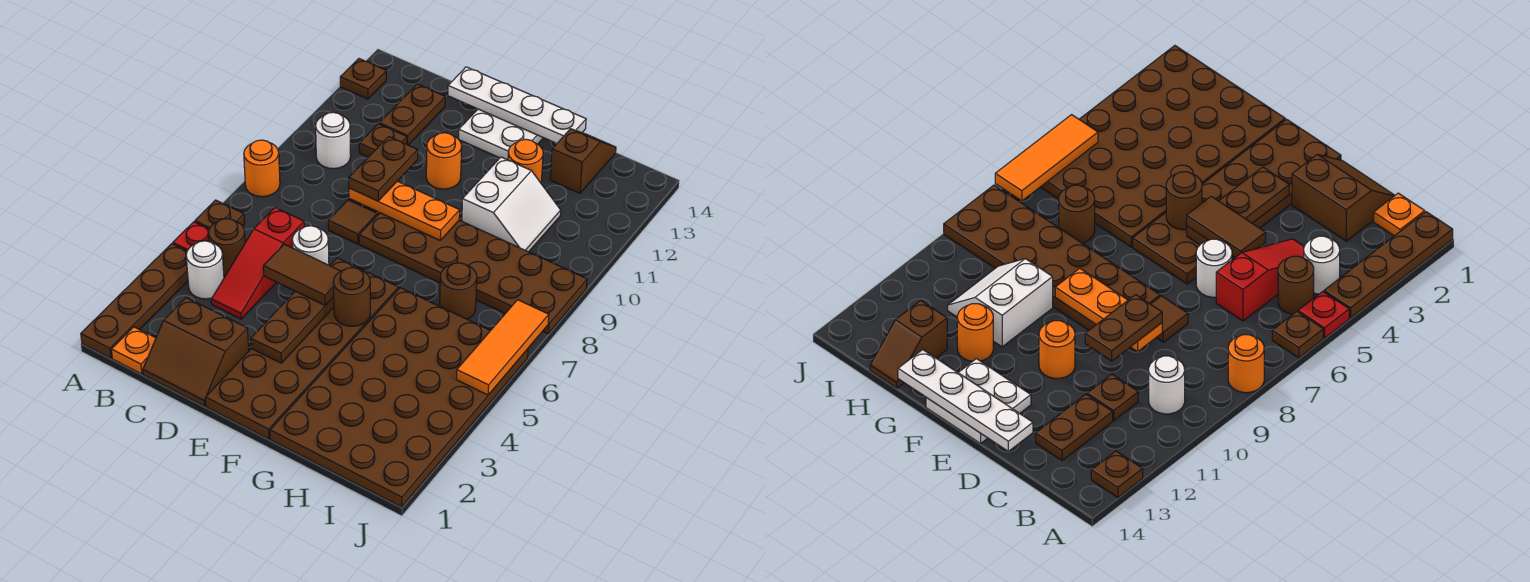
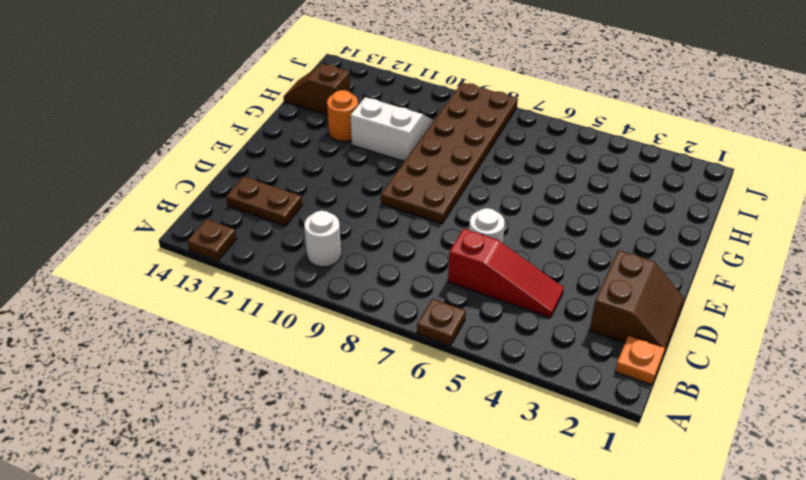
none -> brown plate A1:A4 level 1
none -> red plate A5 level 1
none -> orange round brick A8 level 1
none -> white round brick B4 level 1

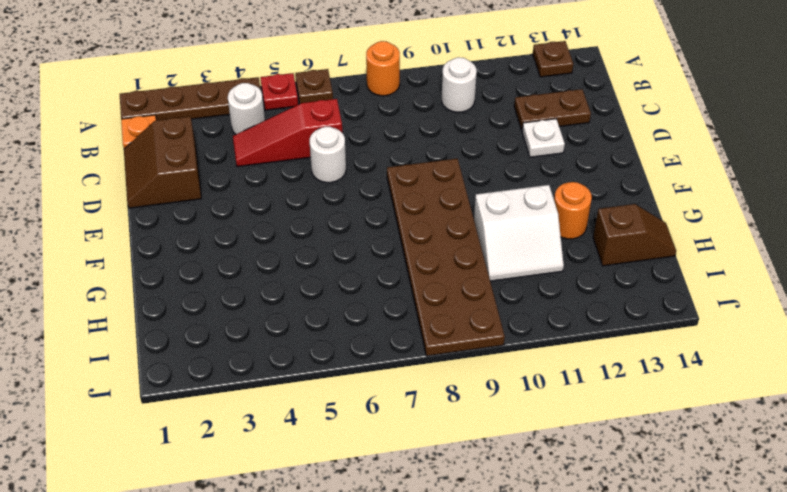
white plate D12 level 1 -> none
none -> brown round brick B5 level 1
none -> brown plate C11 level 1
none -> brown tile D8 level 1
none -> brown plate E1:F6 level 1

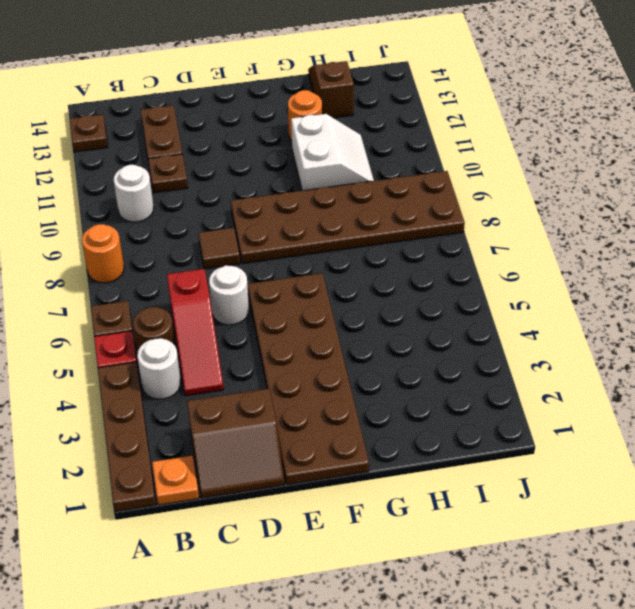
none -> orange round brick E11 level 1
none -> white plate E13:F14 level 1
none -> brown plate G1:J6 level 1
none -> brown round brick H7 level 1

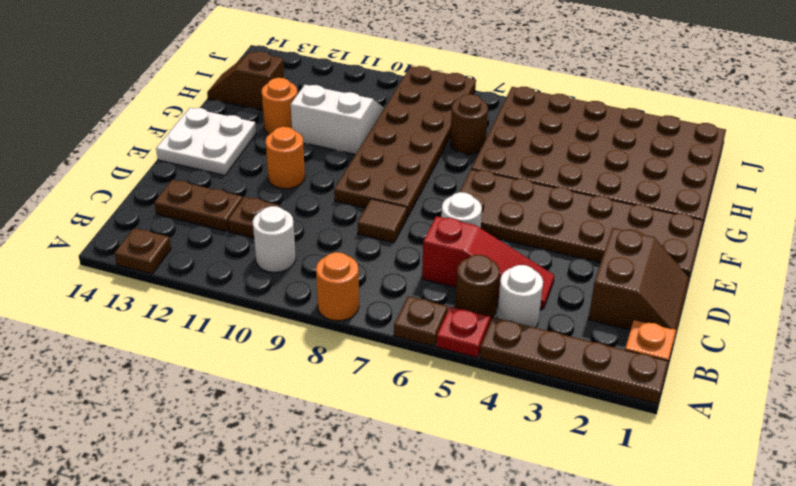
none -> orange plate D9:F9 level 2
none -> white plate D14:G14 level 2
none -> brown plate E3:E5 level 2
none -> brown round brick F5 level 2

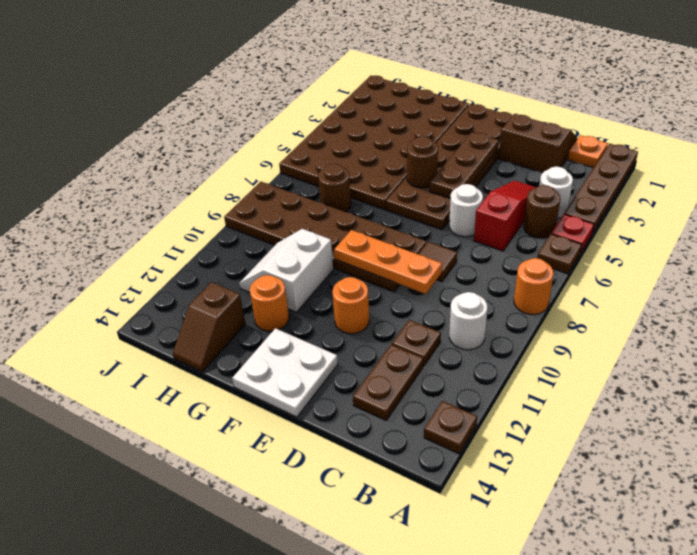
none -> white plate D14:G14 level 2
none -> orange tile J5:J7 level 2
none -> brown tile D5:E5 level 3
none -> brown plate D9:D10 level 3

